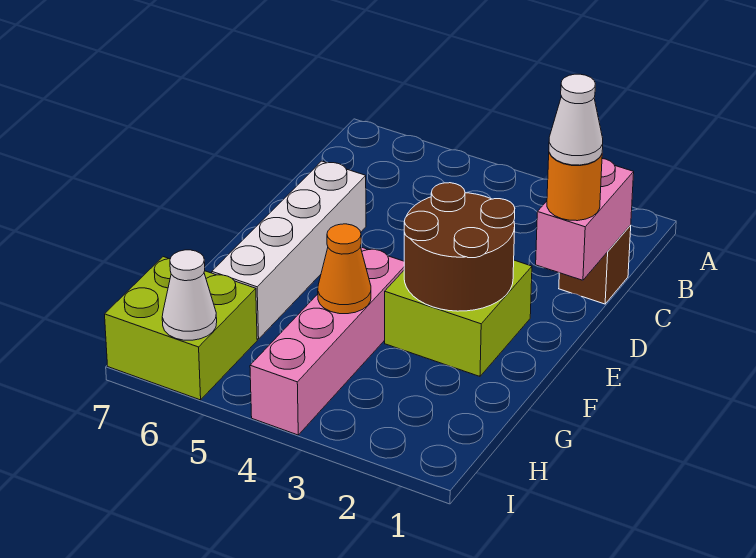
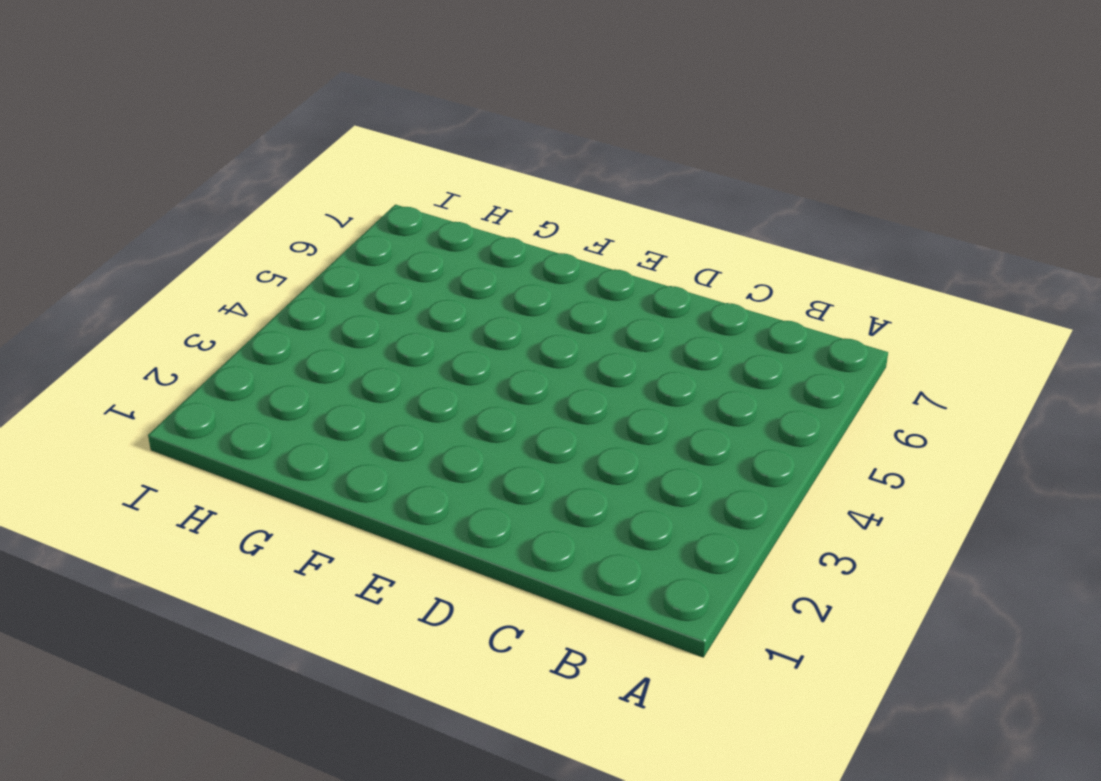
none -> brown brick C1 level 1
none -> white brick D6:G6 level 1

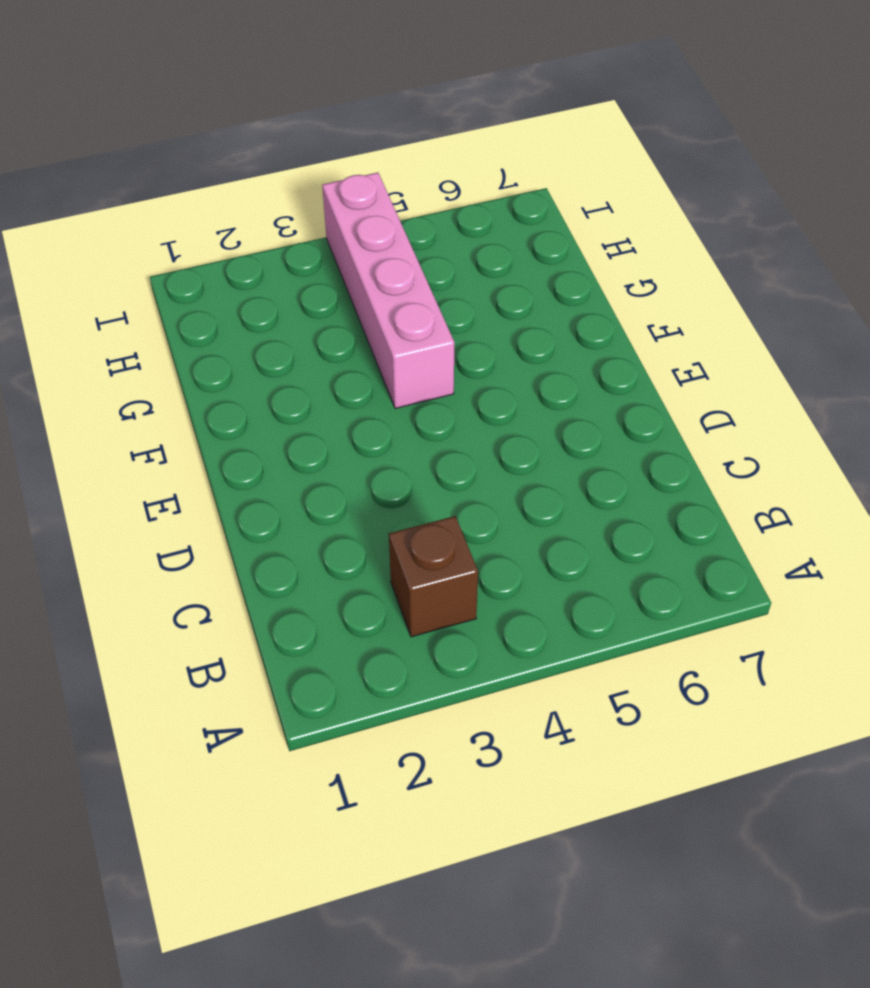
brown brick B3 level 1 -> brown brick C1 level 1
none -> white brick D6:G6 level 1
none -> lime brick E2:F3 level 1

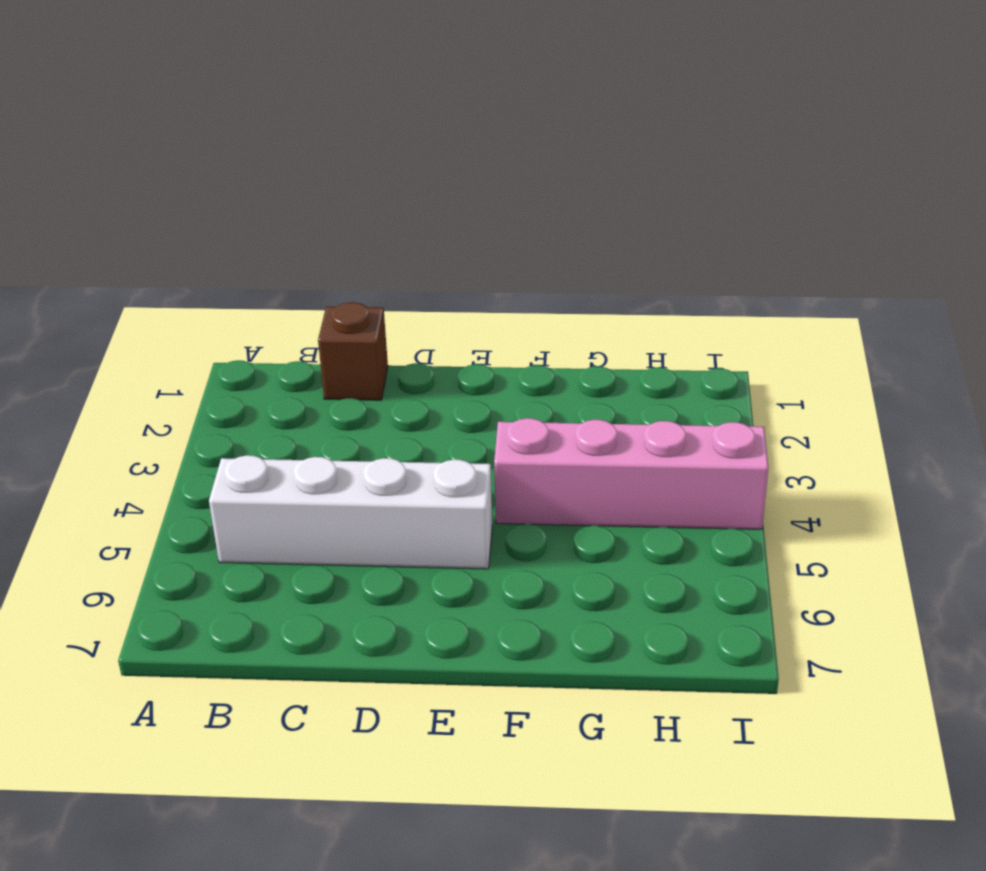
white brick B5:E5 level 1 -> white brick D6:G6 level 1
none -> lime brick E2:F3 level 1
none -> lime brick H6:I7 level 1

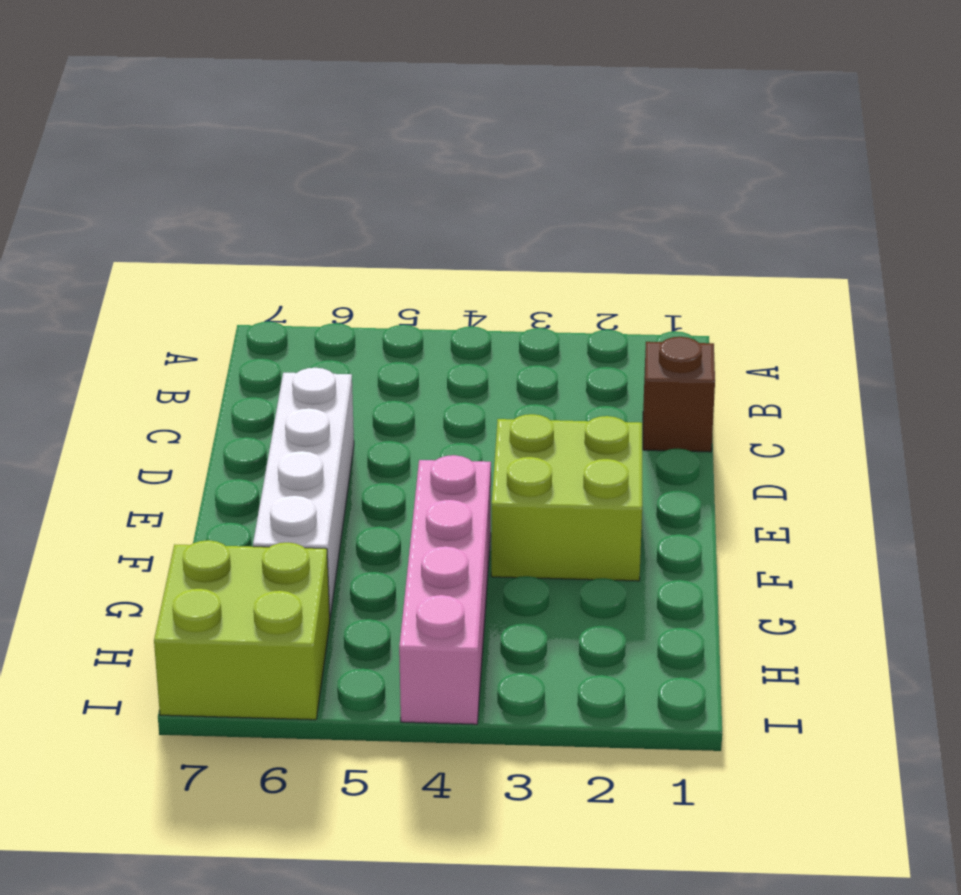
none -> pink brick C1:D1 level 2
none -> brown round brick E2:F3 level 2

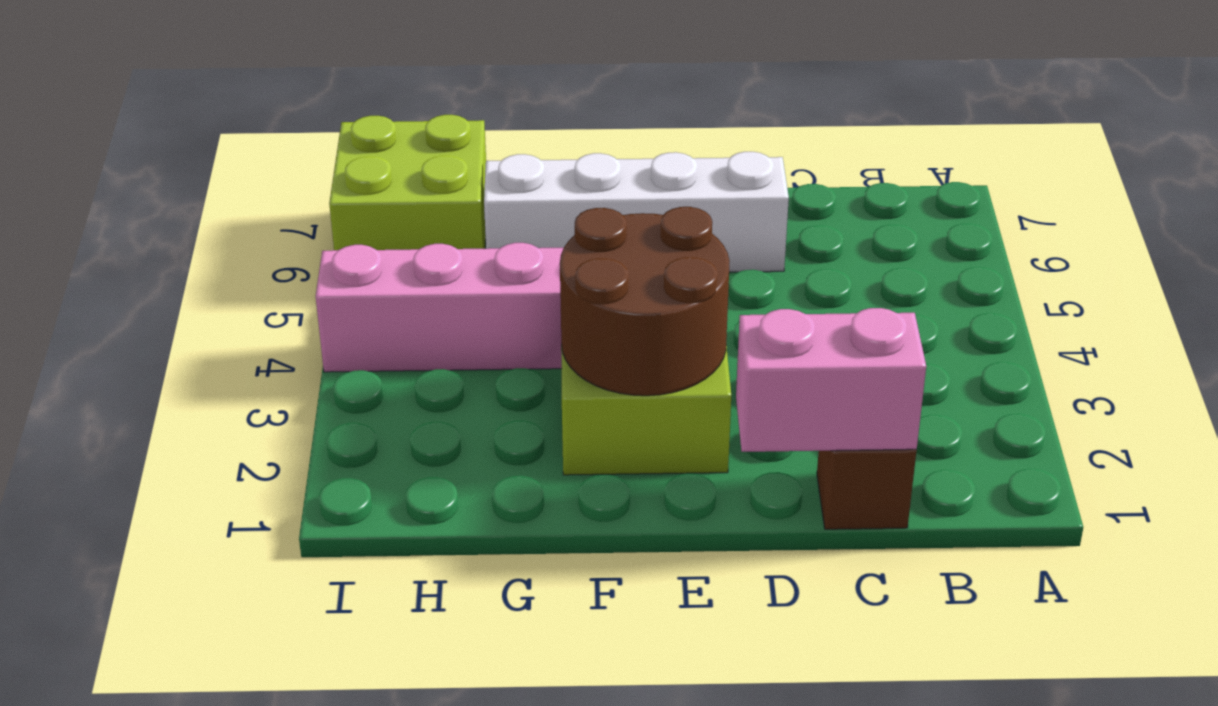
none -> orange cone G4 level 2
none -> white cone I6 level 2

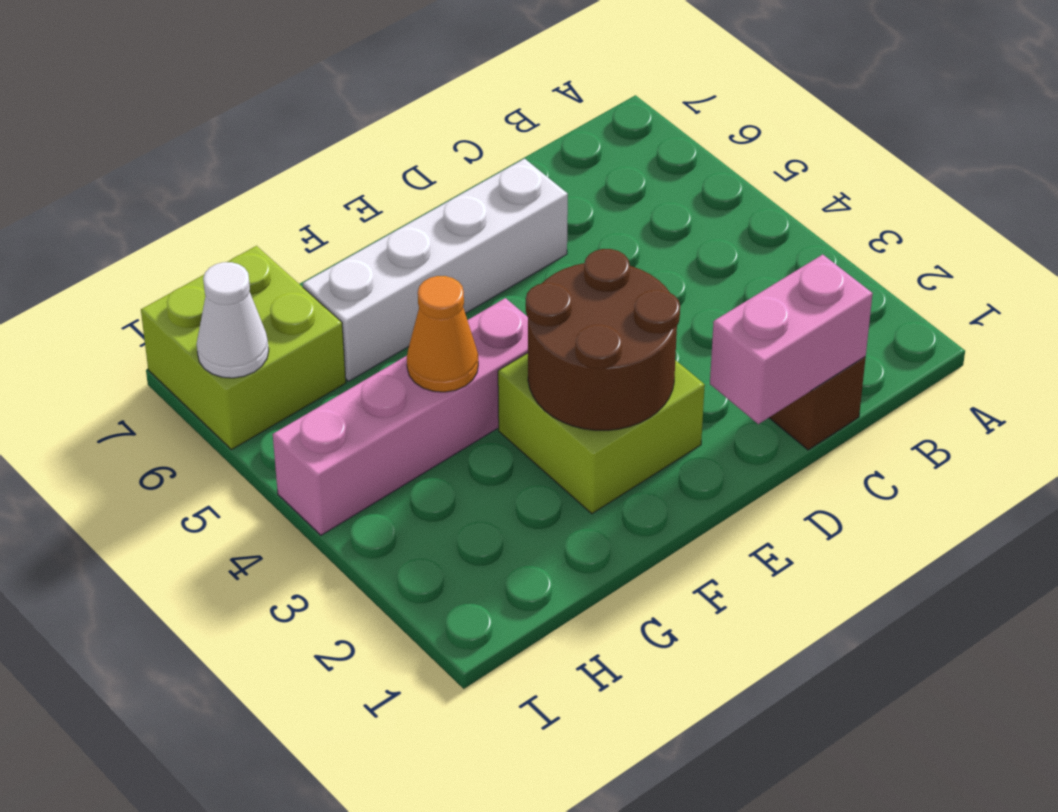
none -> orange round brick D1 level 3
none -> white cone D1 level 4

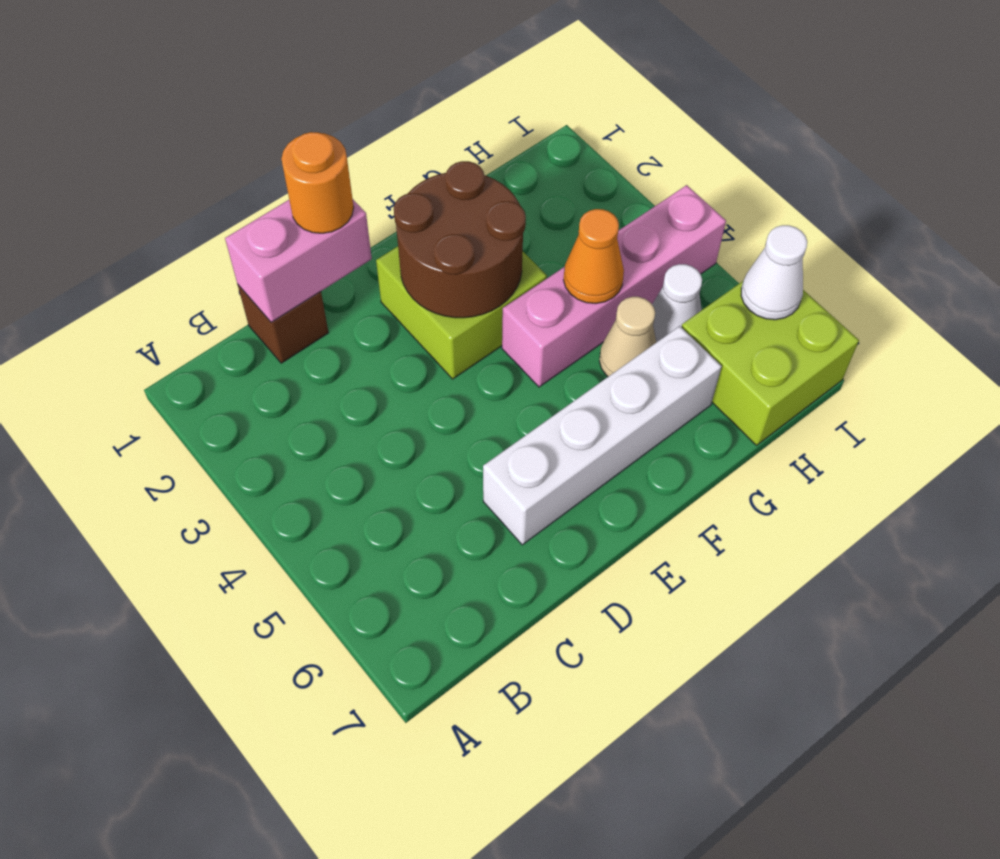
tan cone G5 level 1 -> none
white cone H5 level 1 -> white cone D1 level 4

